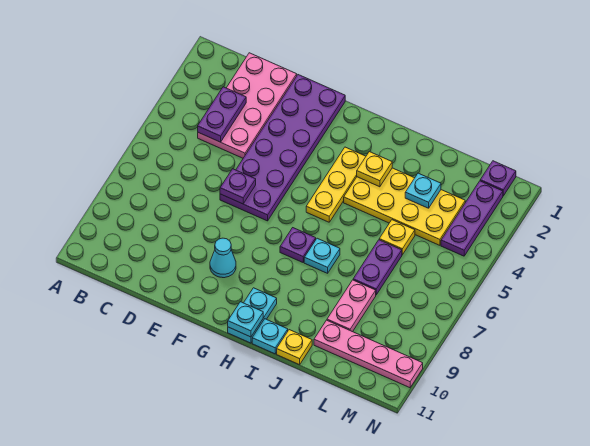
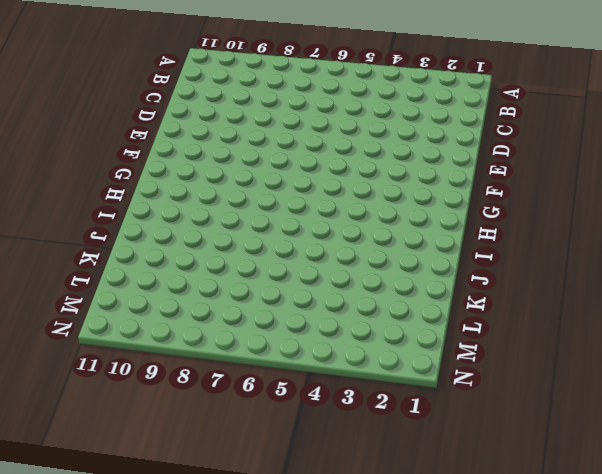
none -> pink plate C1:D4 level 1
none -> purple plate E1:F6 level 1
none -> cyan cone F9 level 1

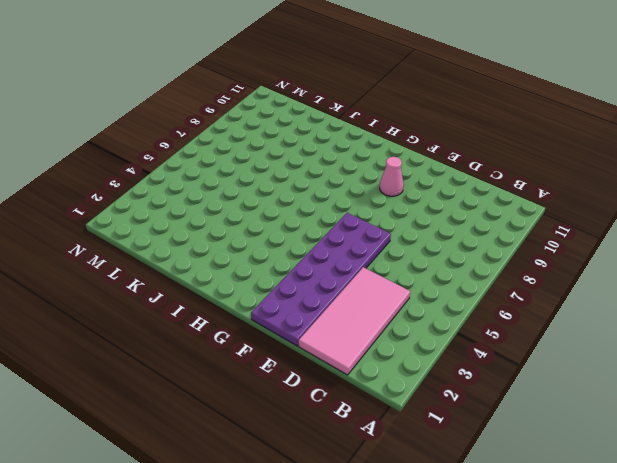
pink tile C1:D4 level 1 -> pink plate C1:D4 level 1
pink cone F9 level 1 -> cyan cone F9 level 1
none -> yellow plate H3:H5 level 1
none -> purple plate H7 level 1
none -> cyan plate H10:H11 level 1

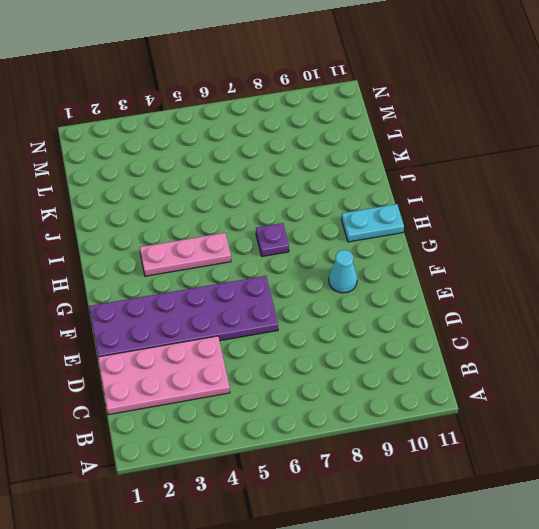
pink plate H3:H5 level 1 -> yellow plate H3:H5 level 1
none -> yellow plate I3:L4 level 1
none -> cyan plate I7 level 1
none -> cyan plate I11 level 1

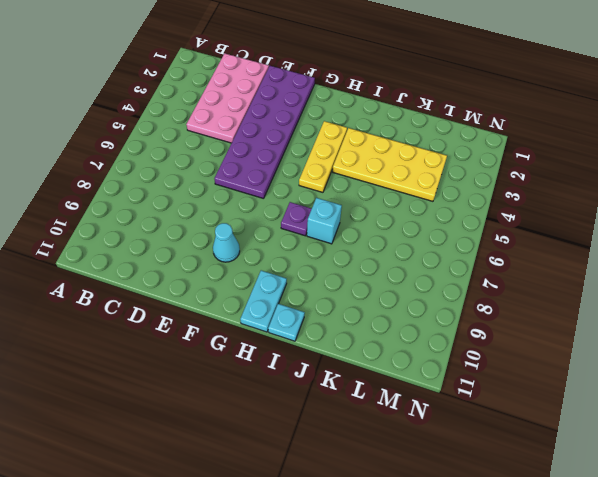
cyan brick I7 level 1 -> cyan plate I7 level 1
none -> yellow plate J11 level 1
none -> yellow plate K5 level 1
none -> purple plate K6:K7 level 1

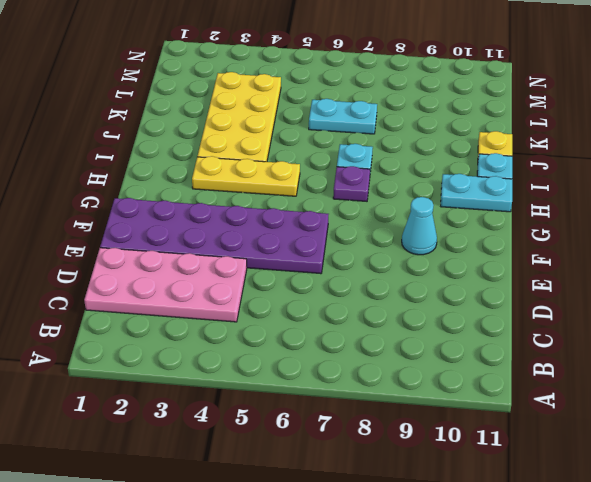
cyan plate K6:K7 level 1 -> purple plate K6:K7 level 1
none -> yellow plate K5 level 1
none -> pink plate K8:K9 level 1
none -> pink plate K10:N10 level 1

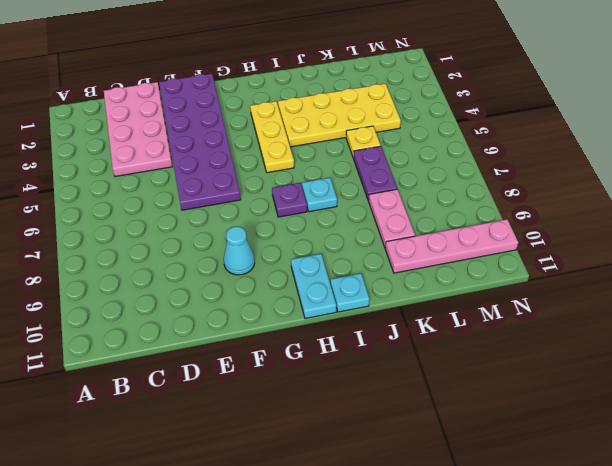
none -> yellow plate J11 level 1
none -> purple plate M1 level 1
none -> purple plate M2:M4 level 1

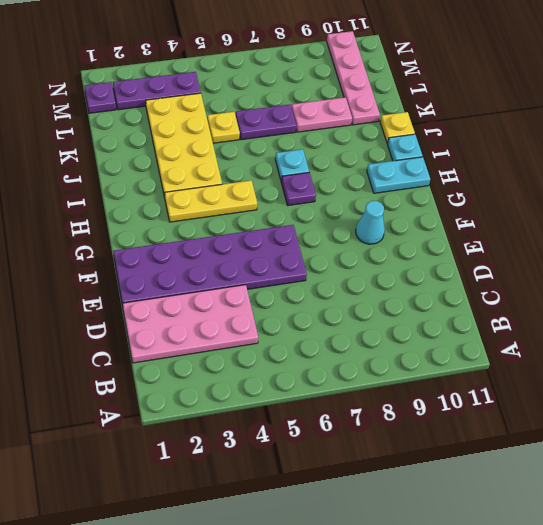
none -> purple plate C3:C4 level 2
none -> purple plate E6 level 2
none -> cyan plate H11 level 2

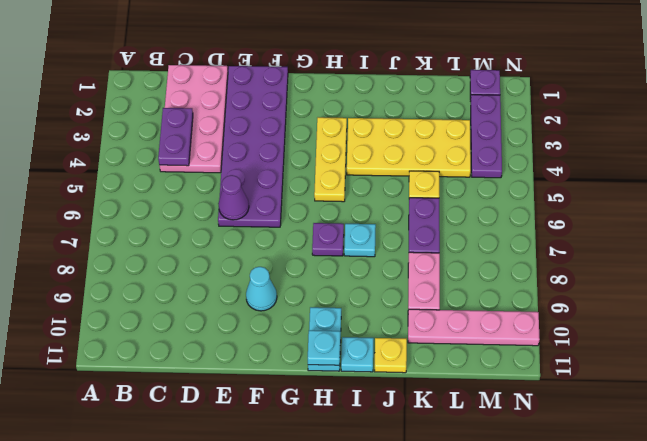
purple cone E6 level 2 -> purple plate E6 level 2
none -> yellow plate I3 level 2
none -> cyan plate K3 level 2

